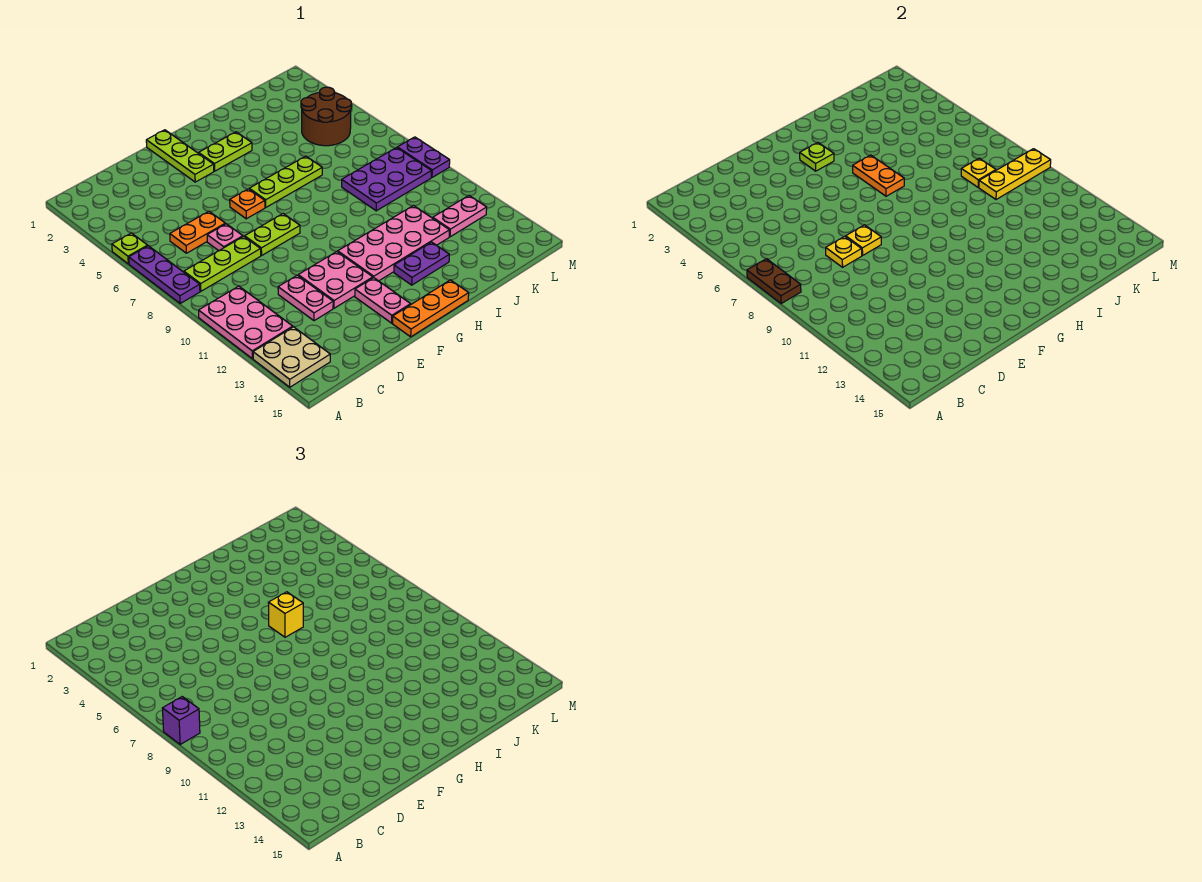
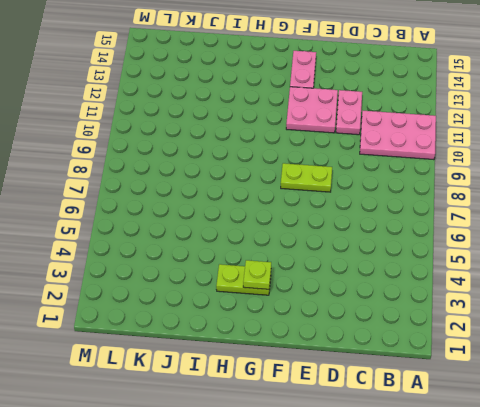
pink plate A10:C11 level 1 -> pink plate A10:B12 level 1
none -> lime plate A5 level 1
none -> purple plate A6:A8 level 1
none -> tan plate A13:B14 level 1
none -> lime plate B8:D8 level 1

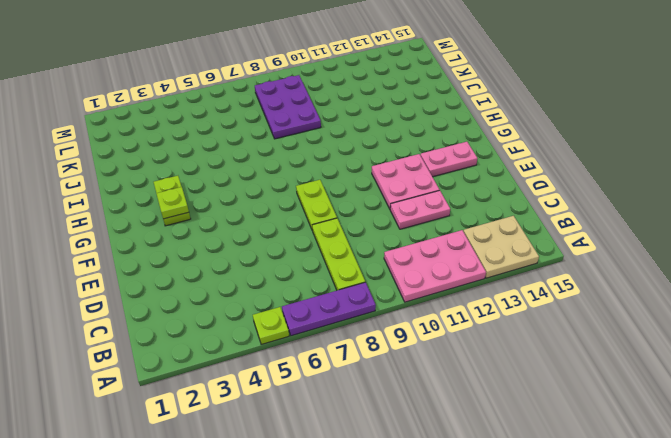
none -> orange plate C6:D6 level 1
none -> pink plate D7 level 1
none -> lime plate F1:F3 level 1
none -> orange plate F6 level 1

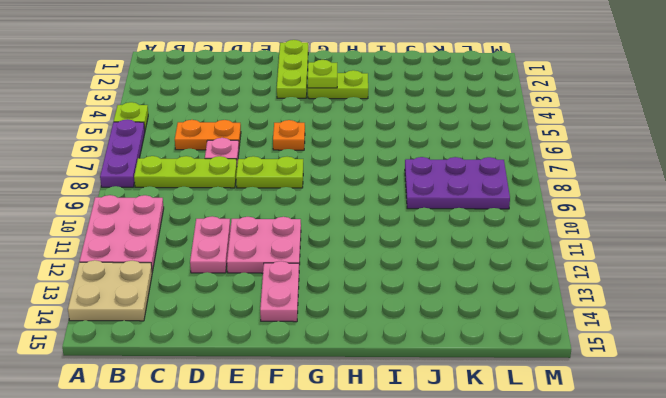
none -> orange plate F15:H15 level 1
none -> lime plate G6:I6 level 1
none -> pink plate G11:J12 level 1
none -> purple plate H13:I13 level 1

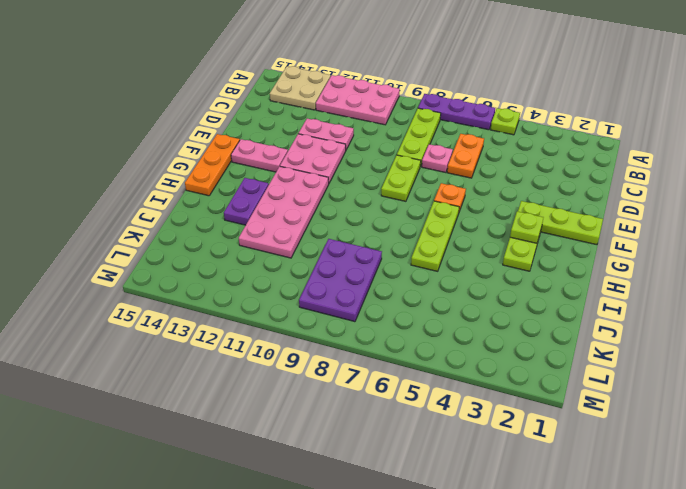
none -> brown round brick K4:L5 level 1
none -> pink plate K12:L12 level 1
none -> purple plate M8:M9 level 1
none -> brown plate A7:A8 level 2

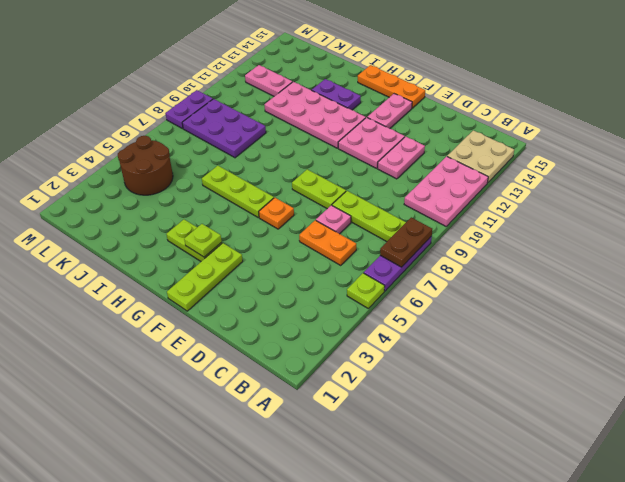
none -> yellow plate D8 level 2
none -> yellow plate E8 level 2
none -> orange plate H5:H6 level 2
none -> yellow plate K8 level 2

